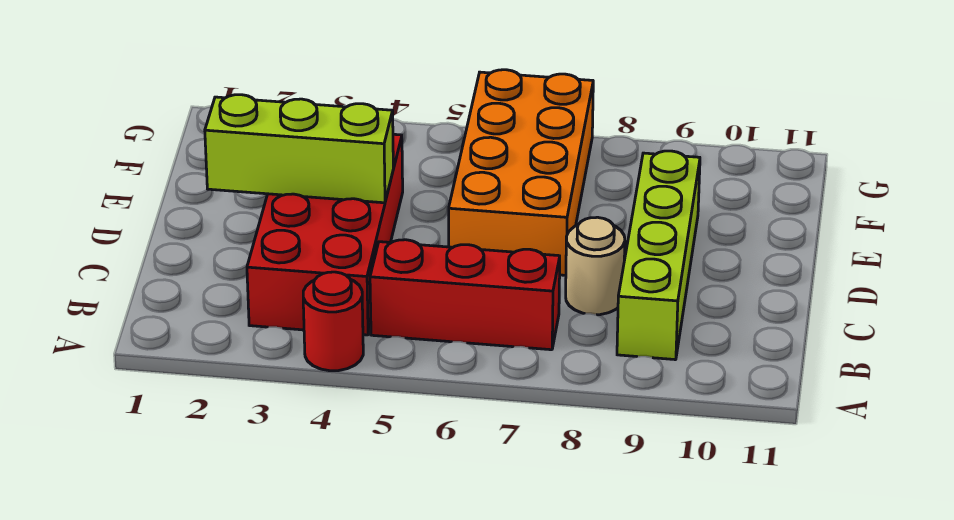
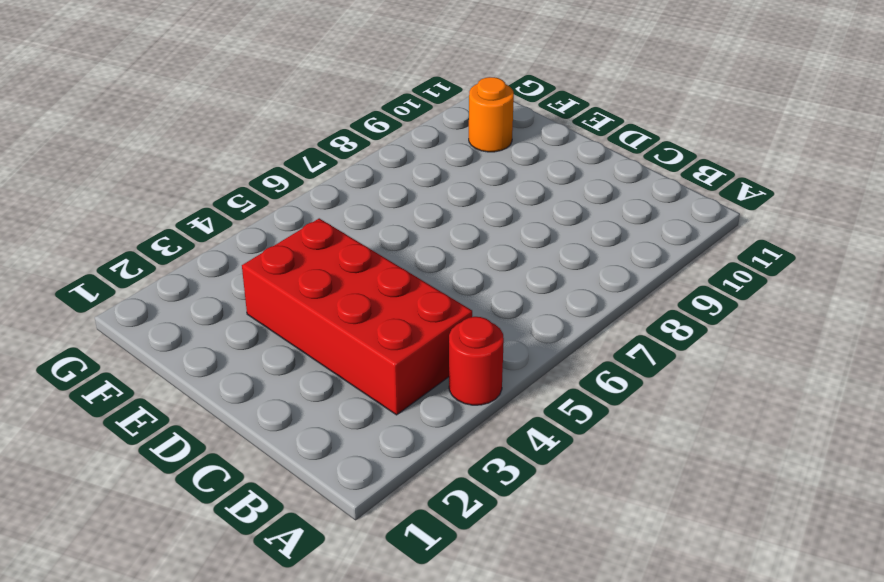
orange round brick F10 level 1 -> none
none -> red brick B5:B7 level 1
none -> lime brick B9:E9 level 1

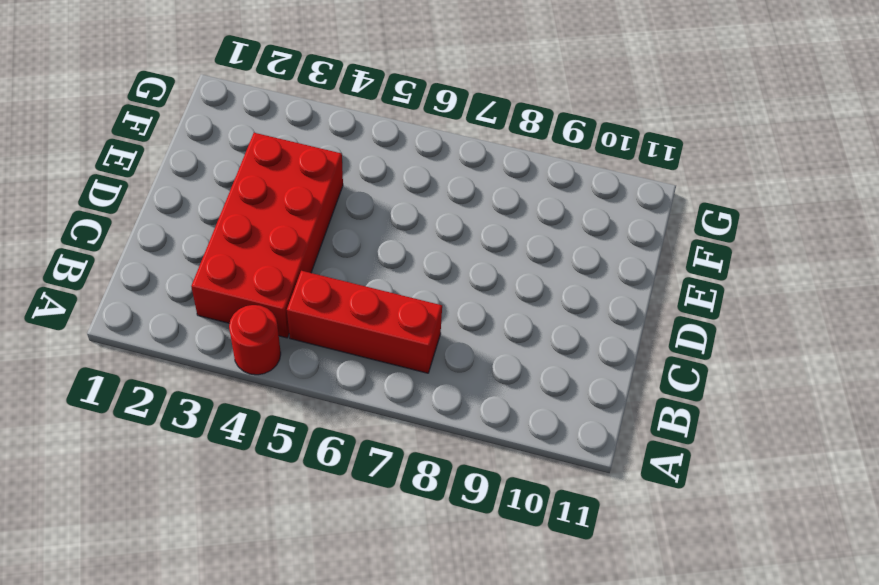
none -> lime brick B9:E9 level 1
none -> tan round brick C8 level 1

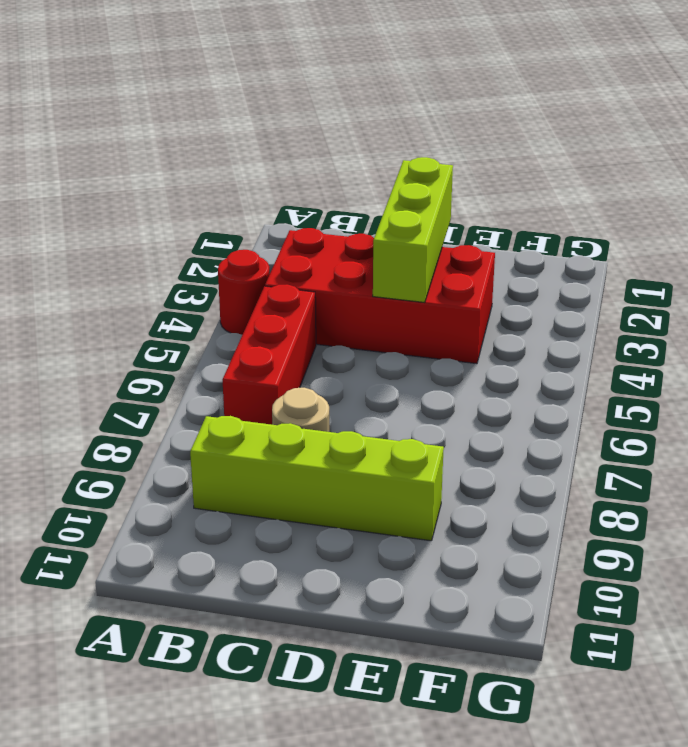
none -> orange brick D6:G7 level 1

